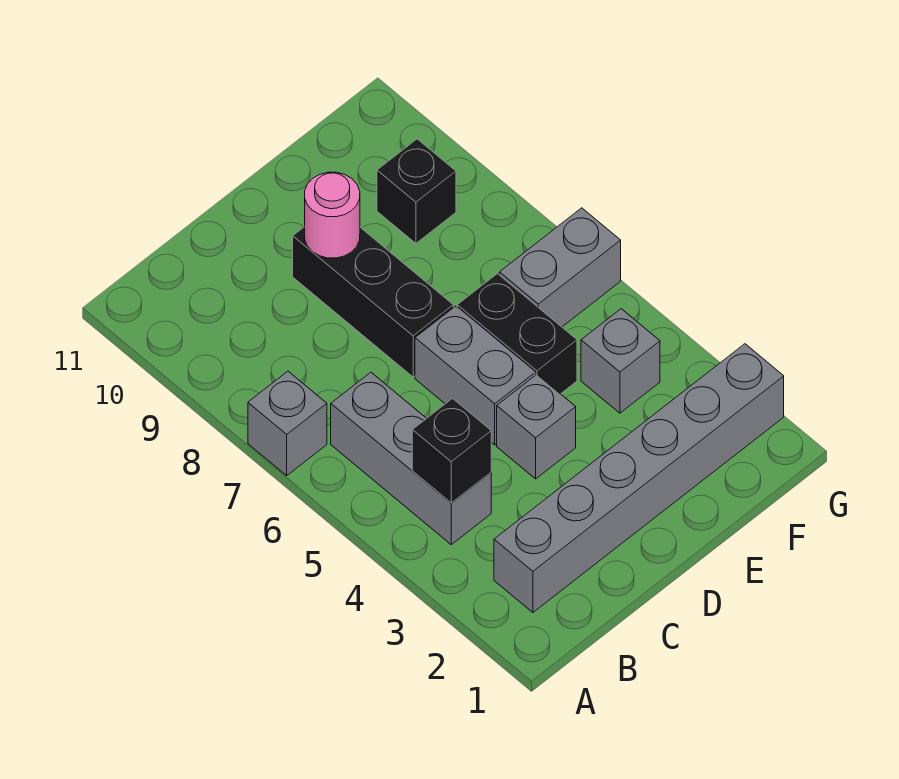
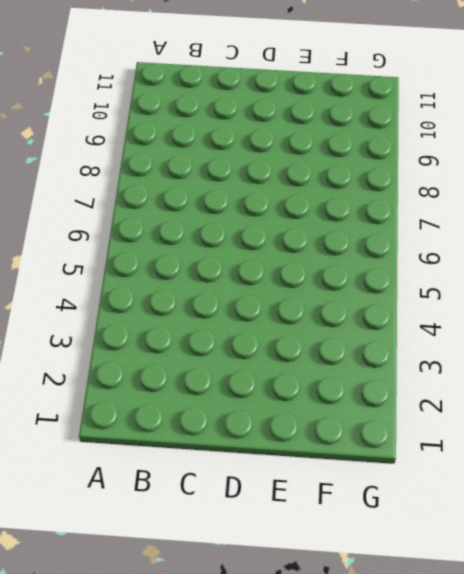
none -> grey brick A7 level 1
none -> grey brick B2:G2 level 1
none -> grey brick B4:B6 level 1

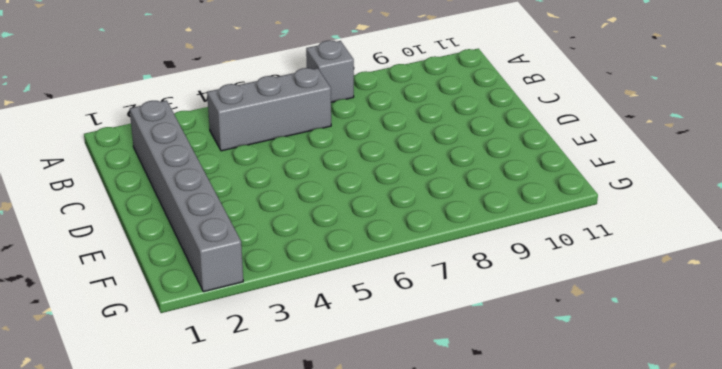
none -> grey brick D4 level 1
none -> grey brick D5:D6 level 1
none -> black brick D7:D9 level 1

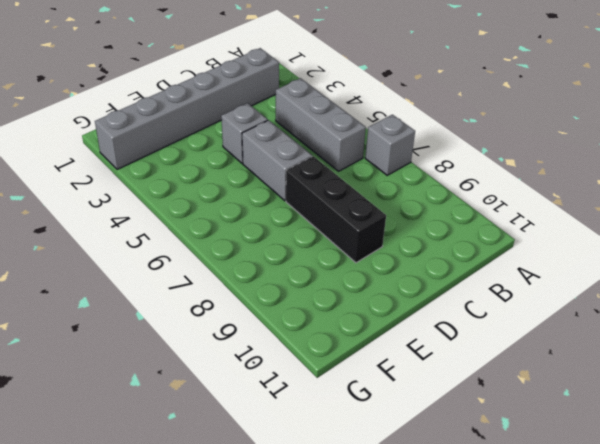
none -> black brick E5:E6 level 1
none -> grey brick F4 level 1
none -> grey brick F6:G6 level 1

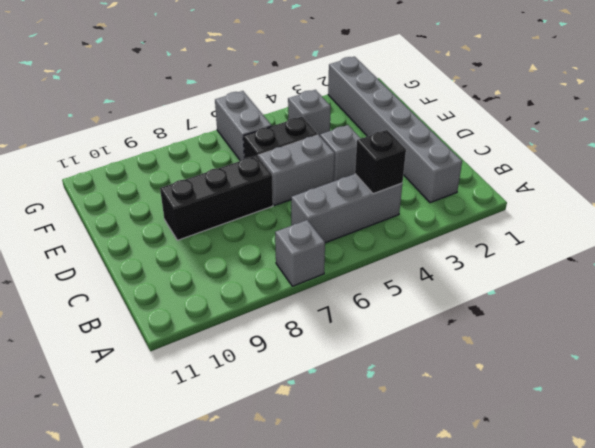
none -> black brick F9 level 1
none -> pink round brick D9 level 2

